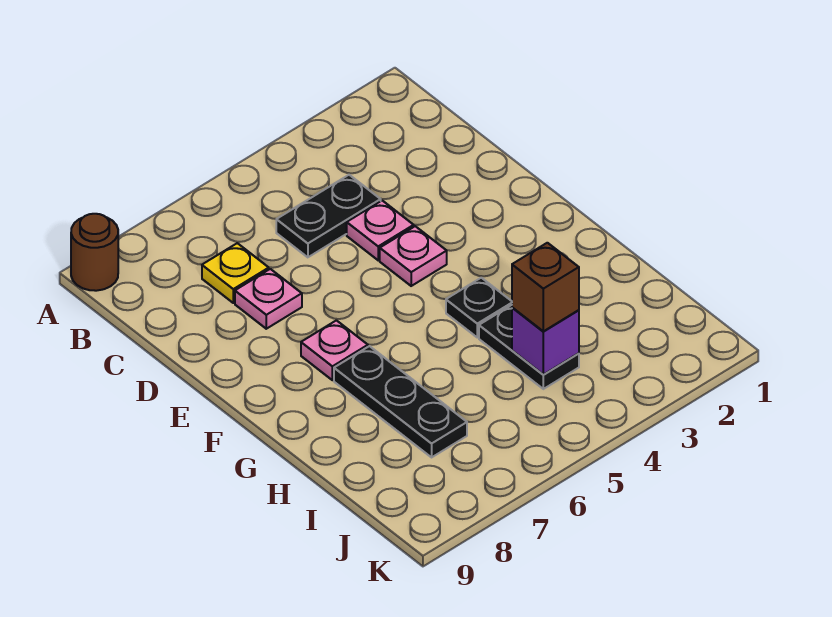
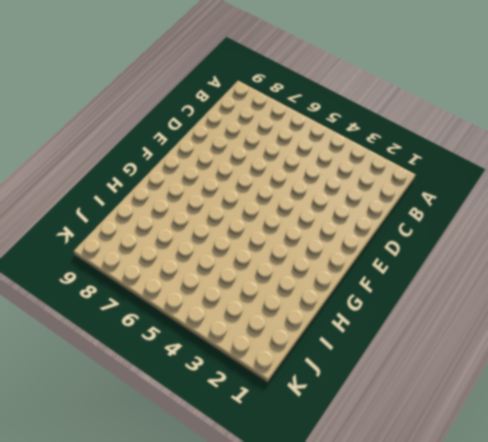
none -> brown round brick A9 level 1
none -> black plate C4:C5 level 1
none -> yellow plate C7 level 1

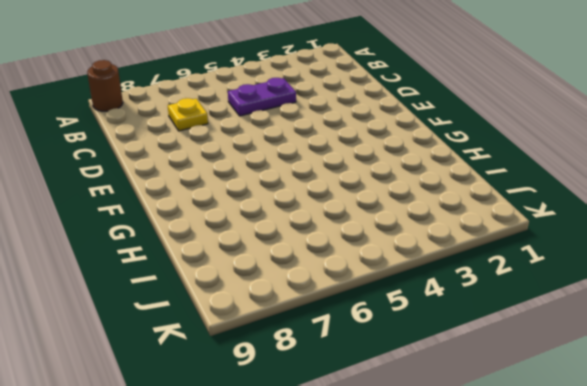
purple plate C4:C5 level 1 -> black plate C4:C5 level 1
none -> pink plate D4 level 1
none -> pink plate D7 level 1
none -> pink plate E4 level 1

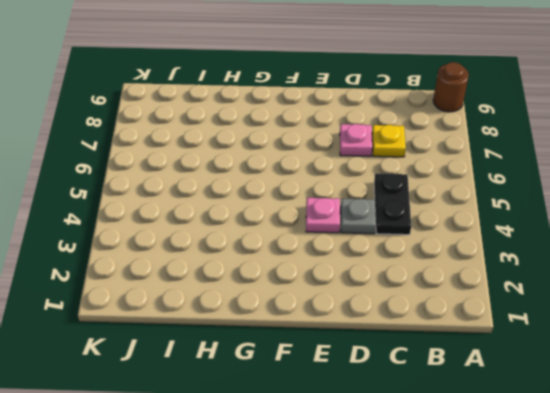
grey plate D4 level 1 -> pink plate D4 level 1
none -> pink plate F7 level 1
none -> black plate G4 level 1
none -> black plate G7:I7 level 1

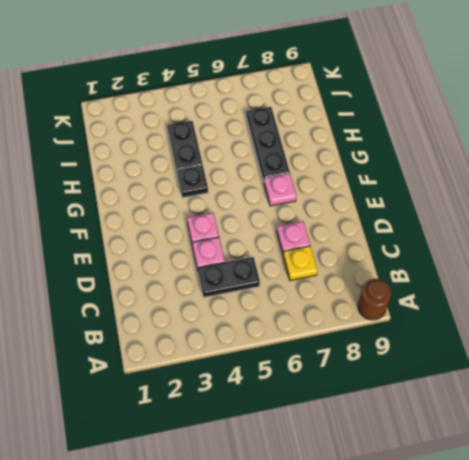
none -> purple brick I4 level 2
none -> brown brick I4 level 3

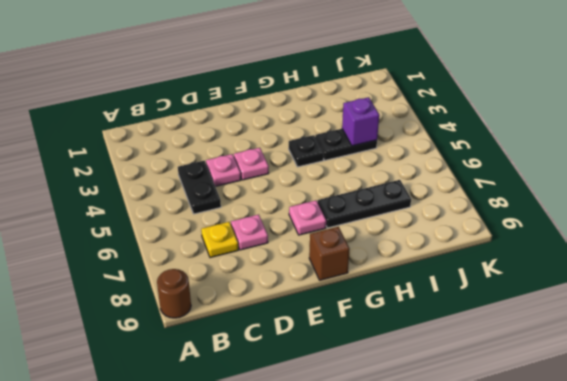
brown brick F9 level 1 -> brown brick I4 level 3

